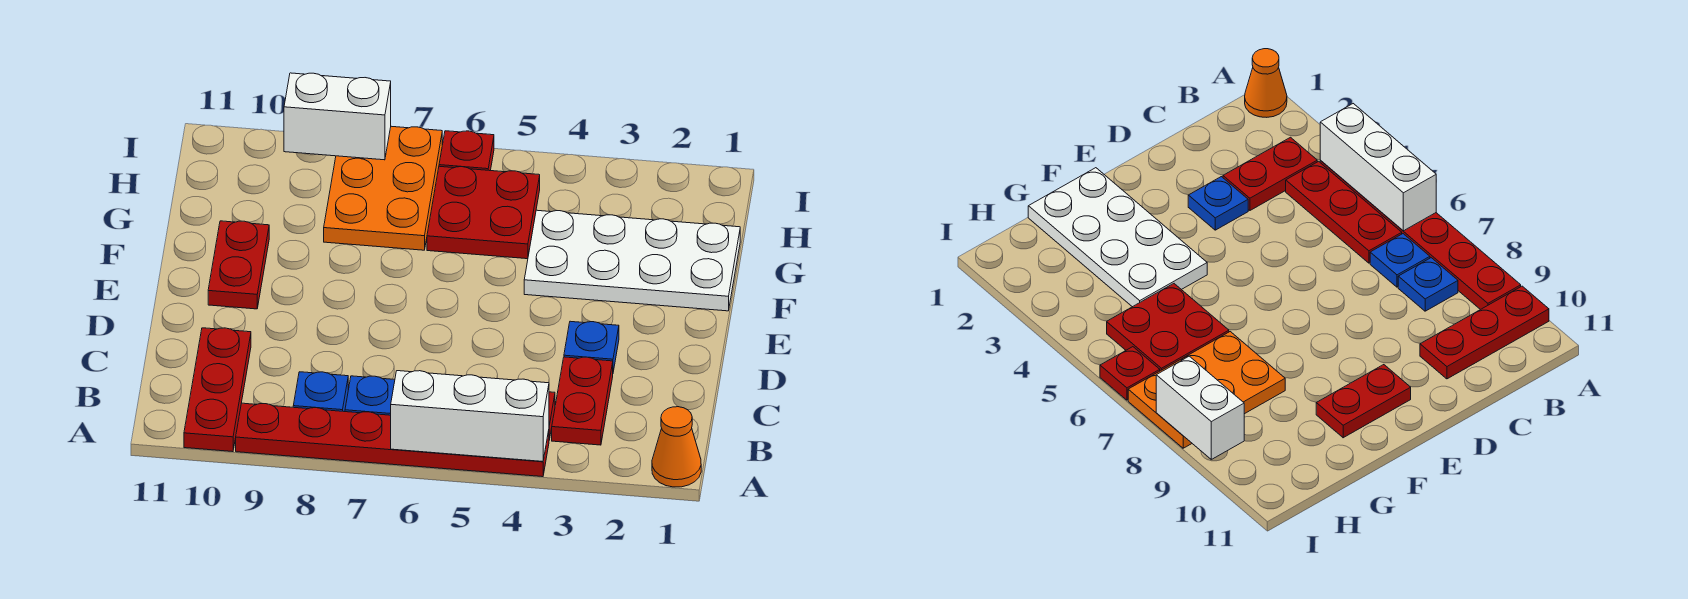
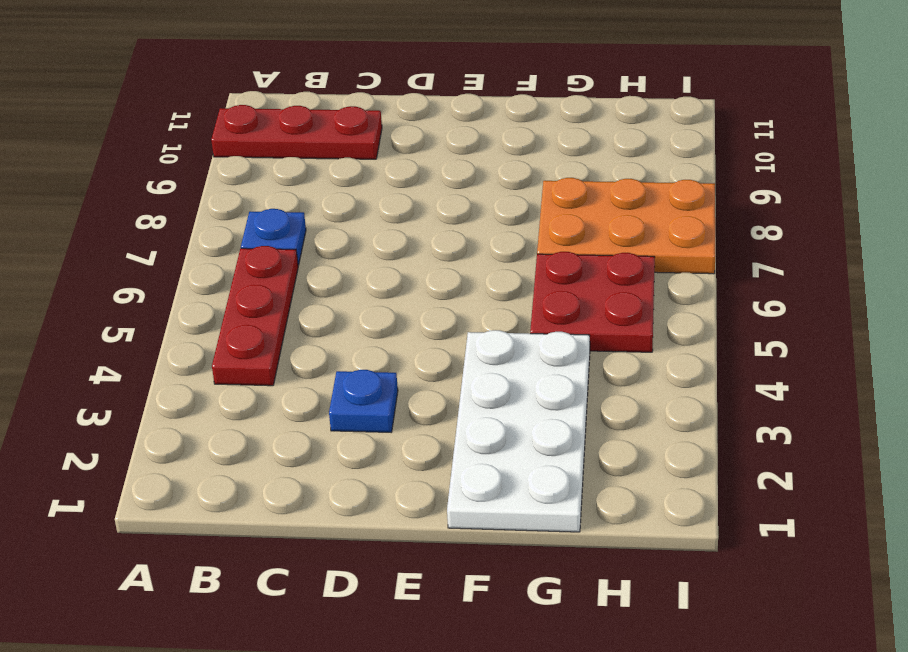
none -> orange cone A1 level 1
none -> red plate A4:A9 level 1
none -> red plate B3:C3 level 1

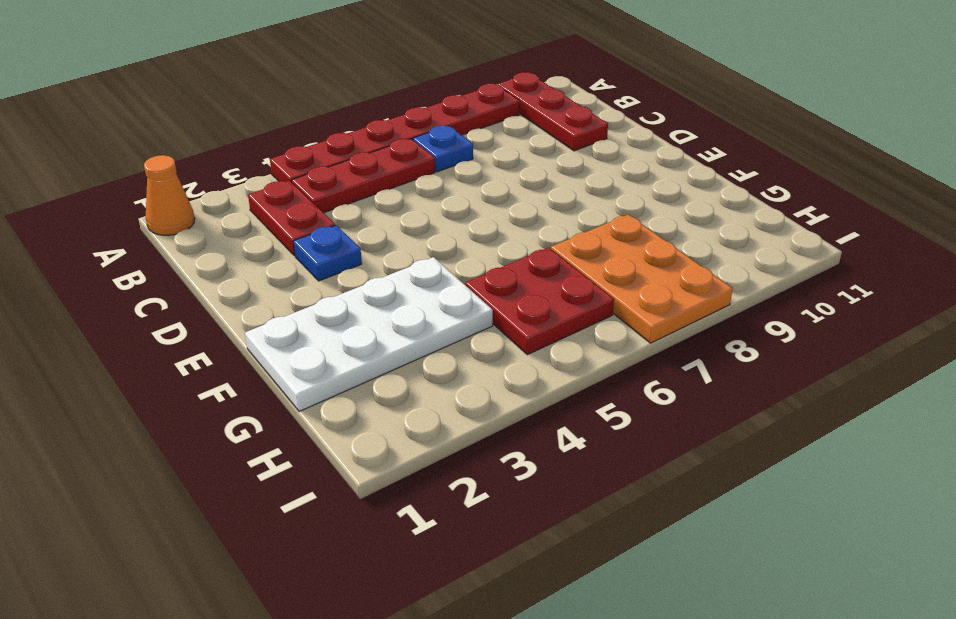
none -> blue plate B8 level 1
none -> red plate E10:F10 level 1
none -> red plate I6 level 1

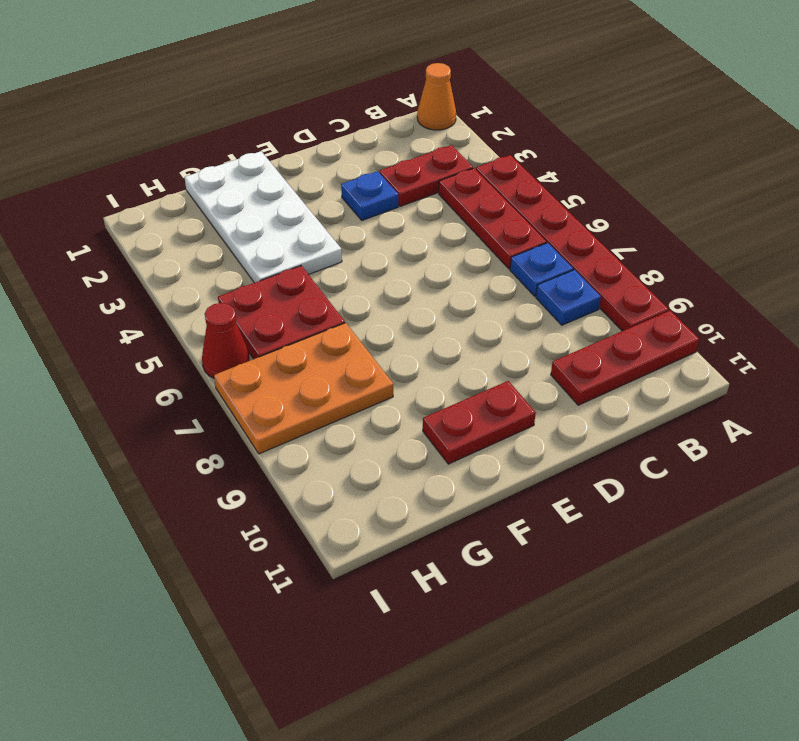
red cone I6 level 1 -> red plate I6 level 1
none -> white brick A4:A6 level 2
none -> white brick I8:I9 level 2

